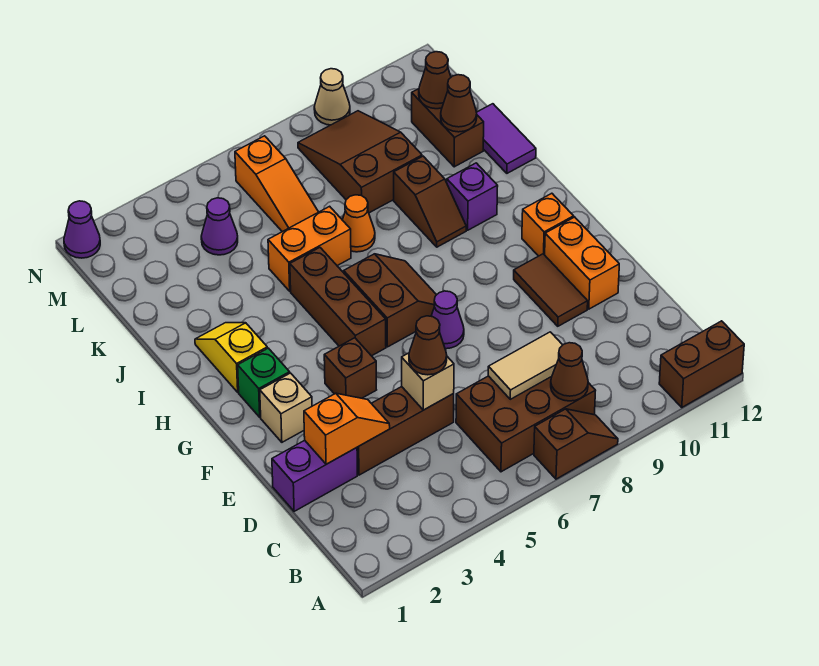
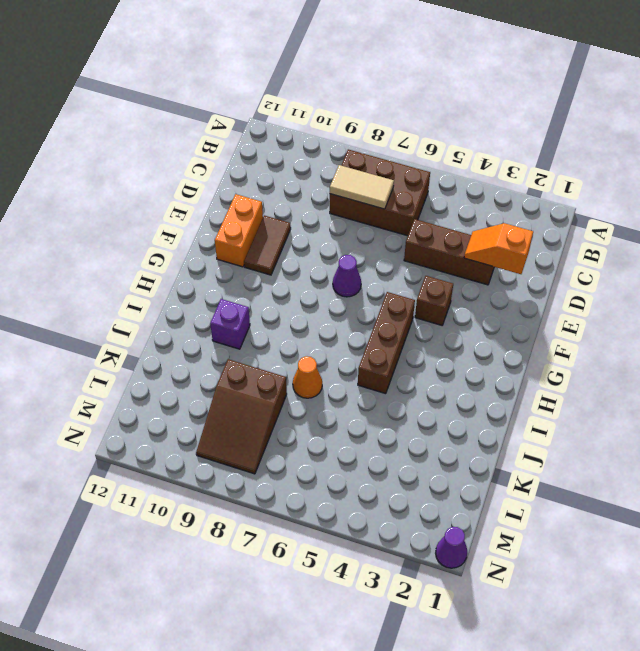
none -> brown slope A7:A8 level 1 top 7
none -> brown brick A11:A12 level 1
none -> purple brick D1:D2 level 1
none -> tan brick F2 level 1

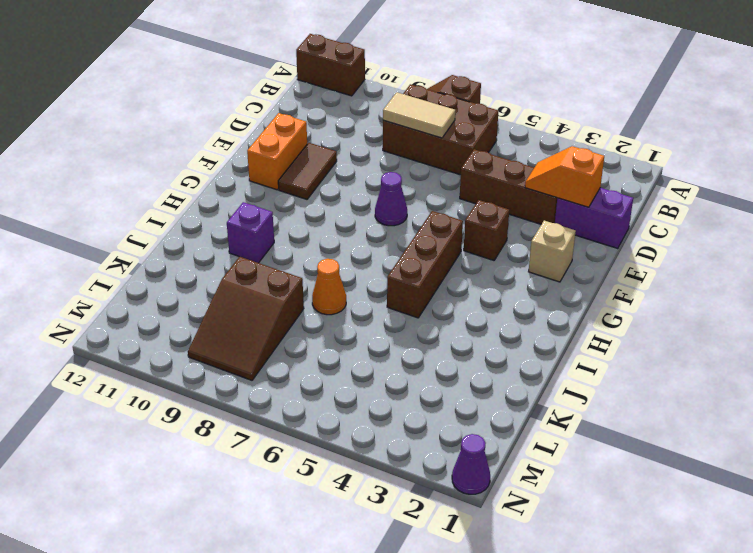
none -> green brick G2 level 1
none -> brown slope G6:H7 level 1 top 6
none -> orange brick G11 level 1
none -> yellow slope H2:I2 level 1 top H

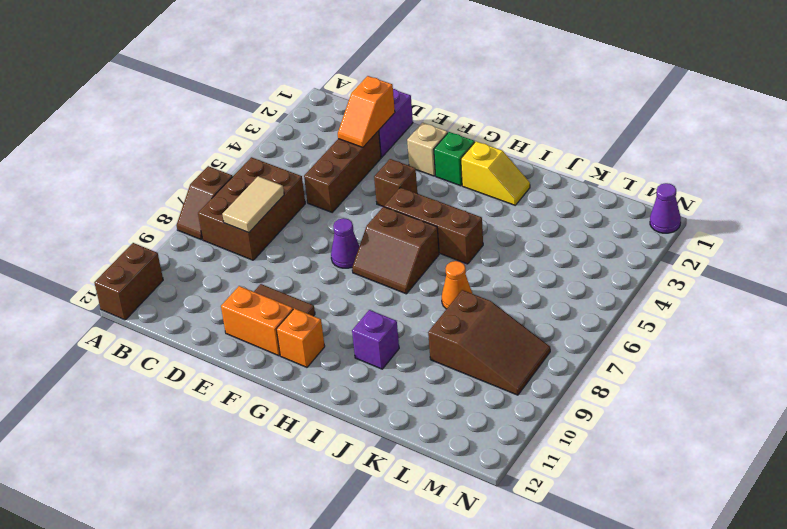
none -> brown slope I9:J9 level 1 top J
none -> orange brick J5:J6 level 1
none -> purple tile J12:K12 level 1
none -> orange slope K6:M6 level 1 top M

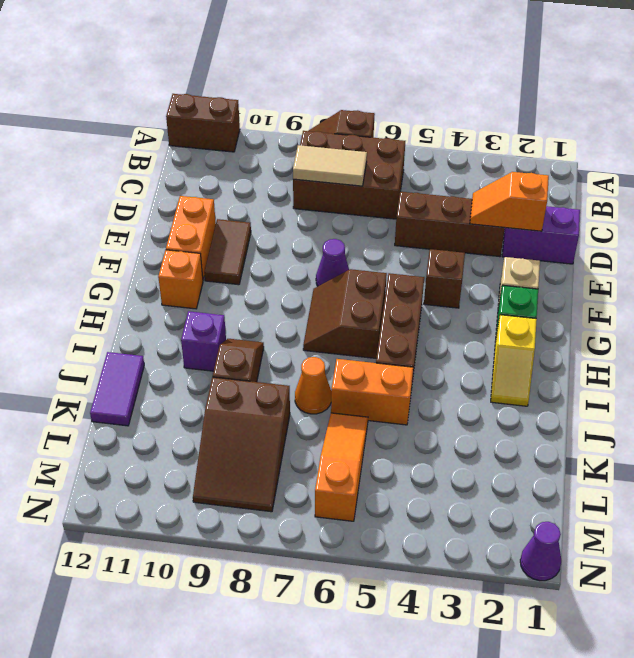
none -> brown brick K11:L11 level 1
none -> purple cone L4 level 1
none -> tan cone N9 level 1
none -> brown cone B8 level 2

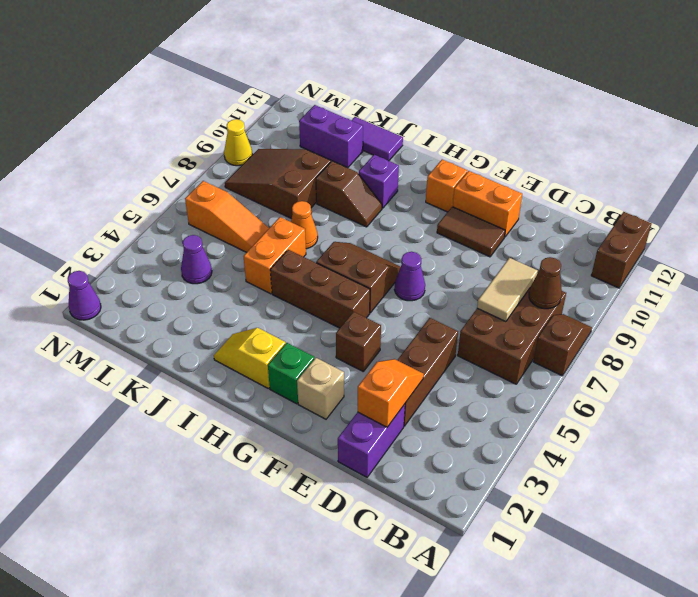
purple brick K11:L11 level 1 -> brown brick K11:L11 level 1
yellow cone N9 level 1 -> tan cone N9 level 1
none -> tan brick D5 level 2
none -> brown cone K11 level 2
none -> brown cone L11 level 2
none -> brown cone D5 level 3

